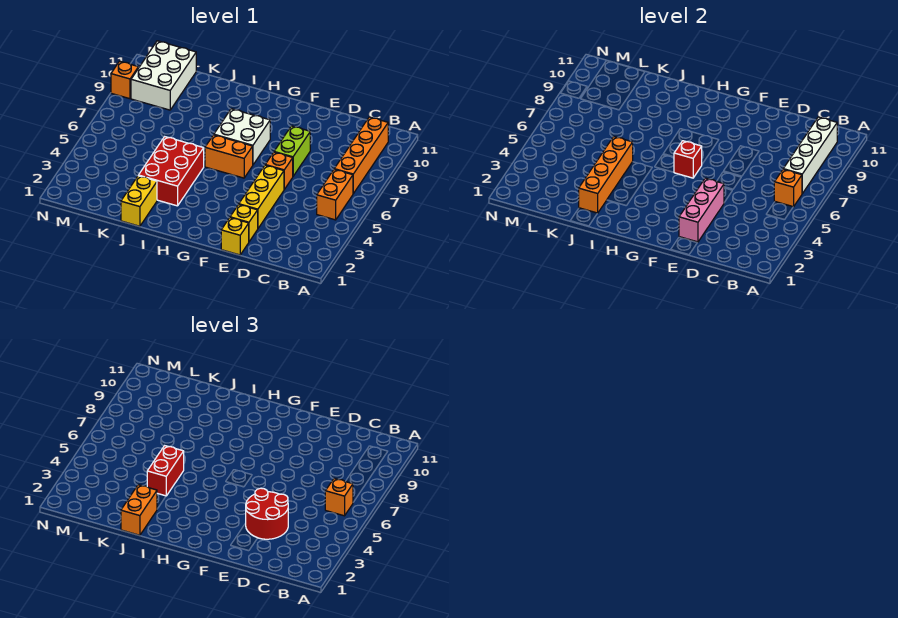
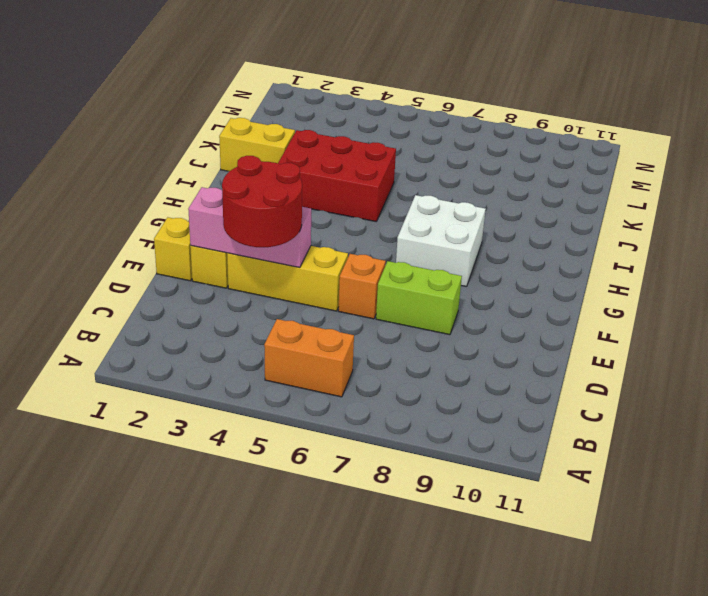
none -> orange brick B7:B10 level 1
none -> orange brick G6:H6 level 1
none -> white brick L9:M11 level 1

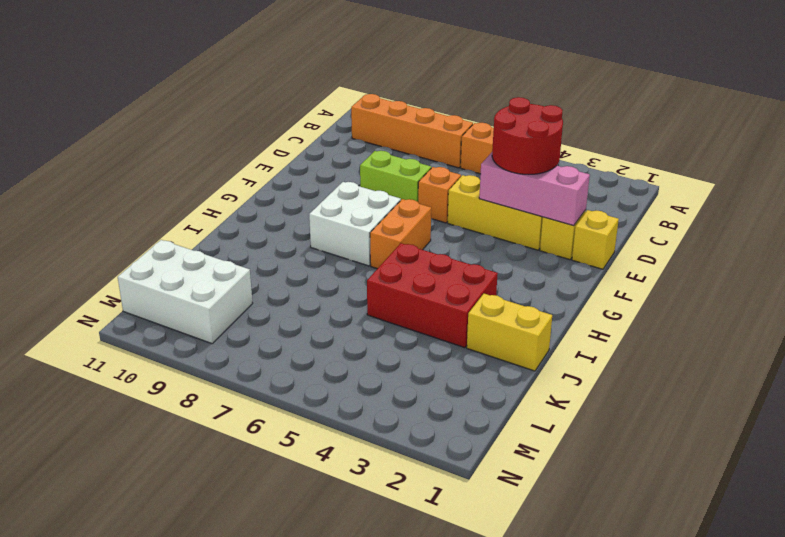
none -> orange brick N9 level 1
none -> orange brick B6 level 2
none -> white brick B7:B10 level 2

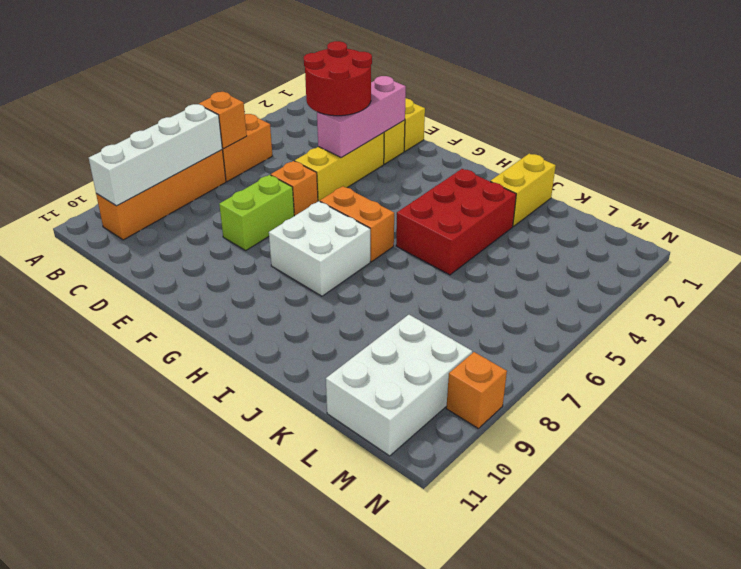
none -> red brick G6 level 2
none -> orange brick J2:J5 level 2
none -> orange brick B6 level 3

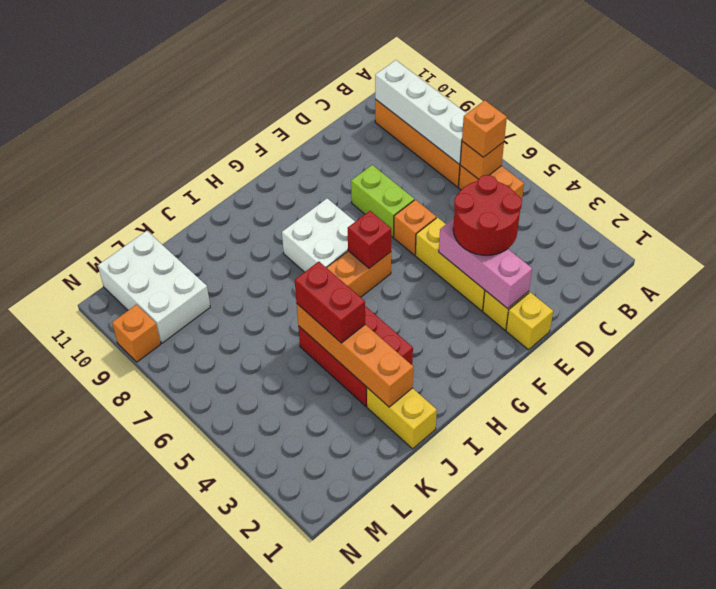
none -> orange brick J1:J2 level 3

